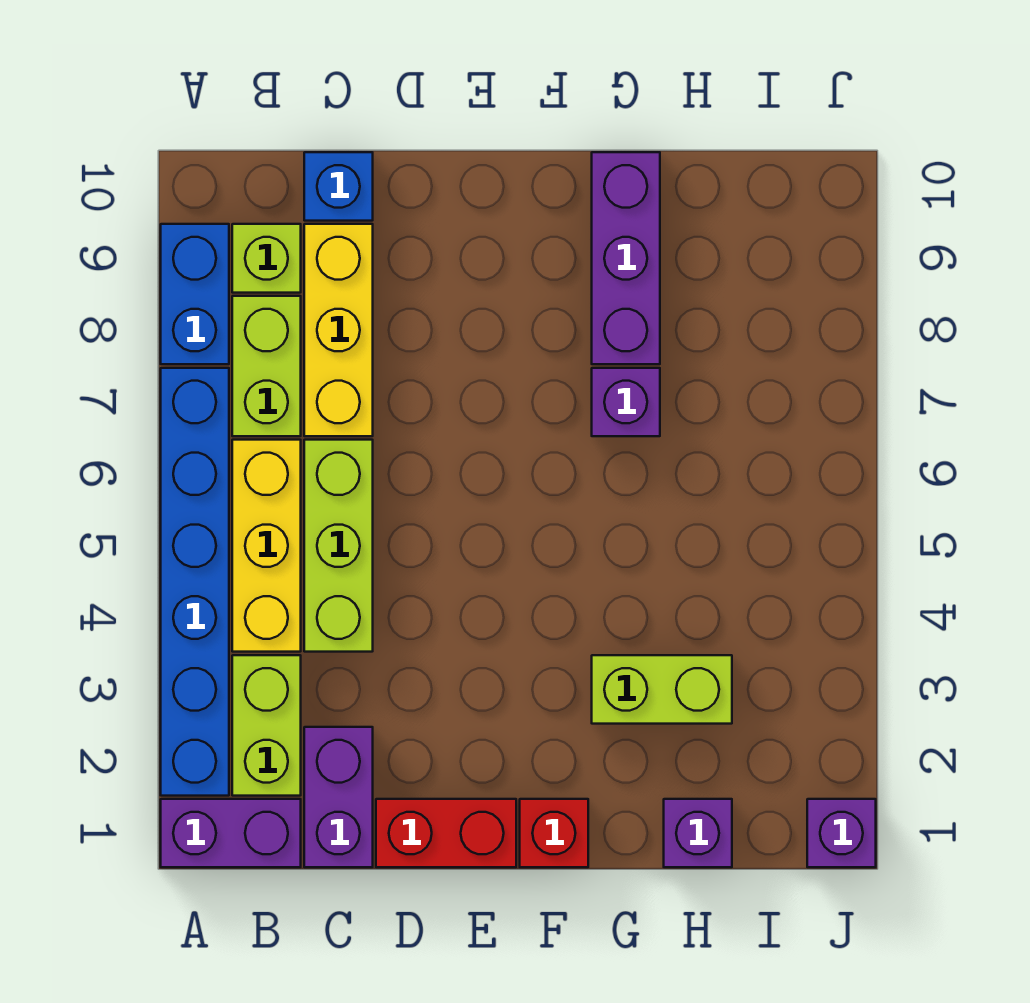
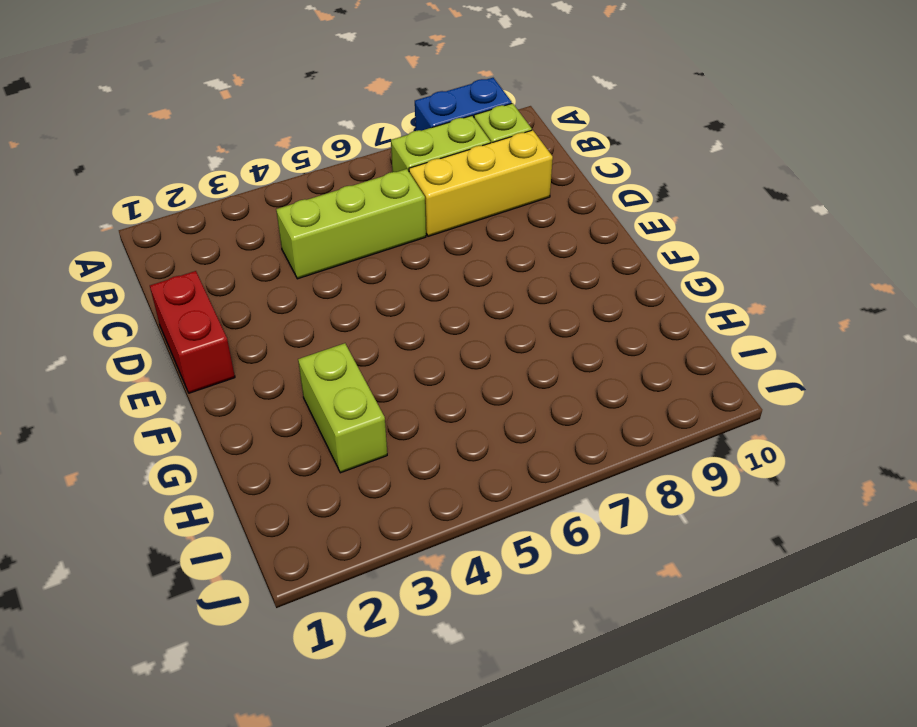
none -> purple brick A1:B1 level 1
none -> blue brick A2:A7 level 1
none -> lime brick B2:B3 level 1

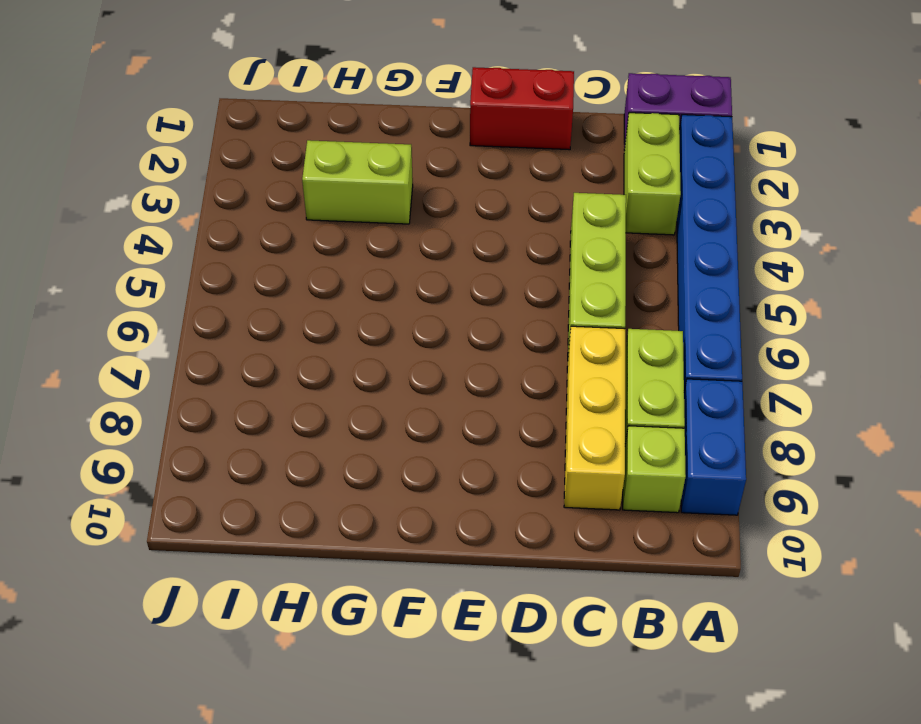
none -> yellow brick B4:B6 level 1
none -> purple brick C1:C2 level 1
none -> blue brick C10 level 1

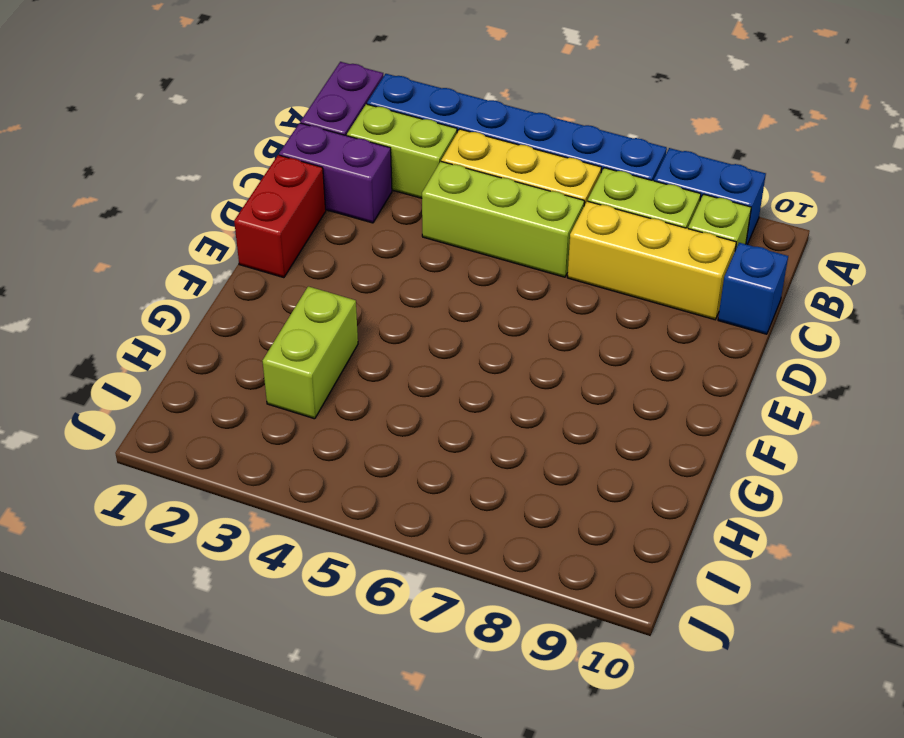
none -> red brick F1 level 1
none -> purple brick G7 level 1
none -> purple brick G8:G10 level 1

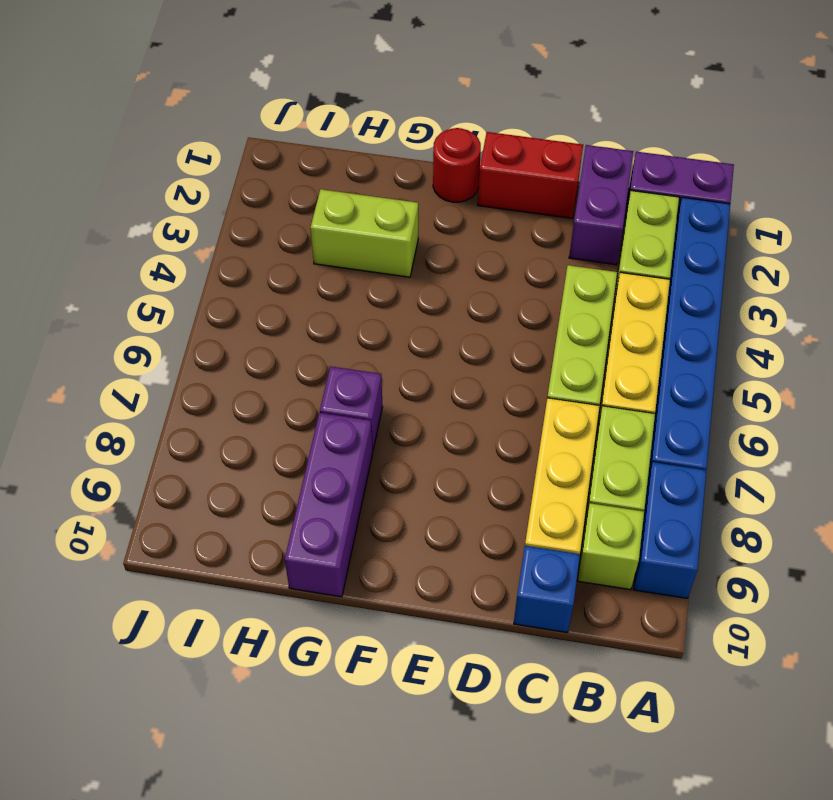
red round brick F1 level 1 -> red brick F1 level 1
none -> purple brick H1 level 1
none -> purple brick J1 level 1

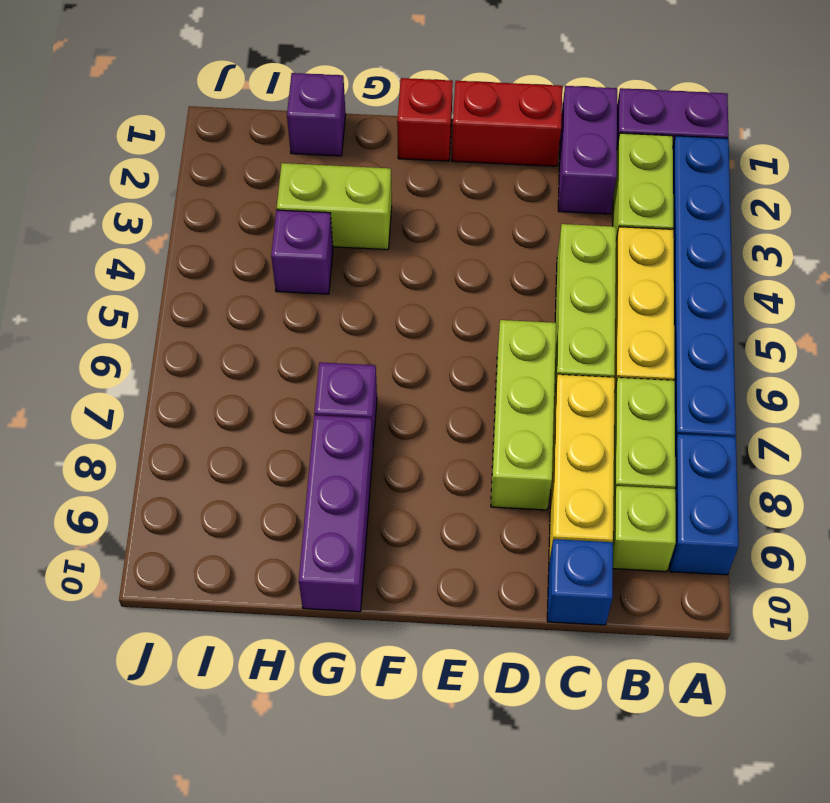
lime brick D6:D8 level 1 -> none
purple brick H4 level 1 -> purple brick J1 level 1

